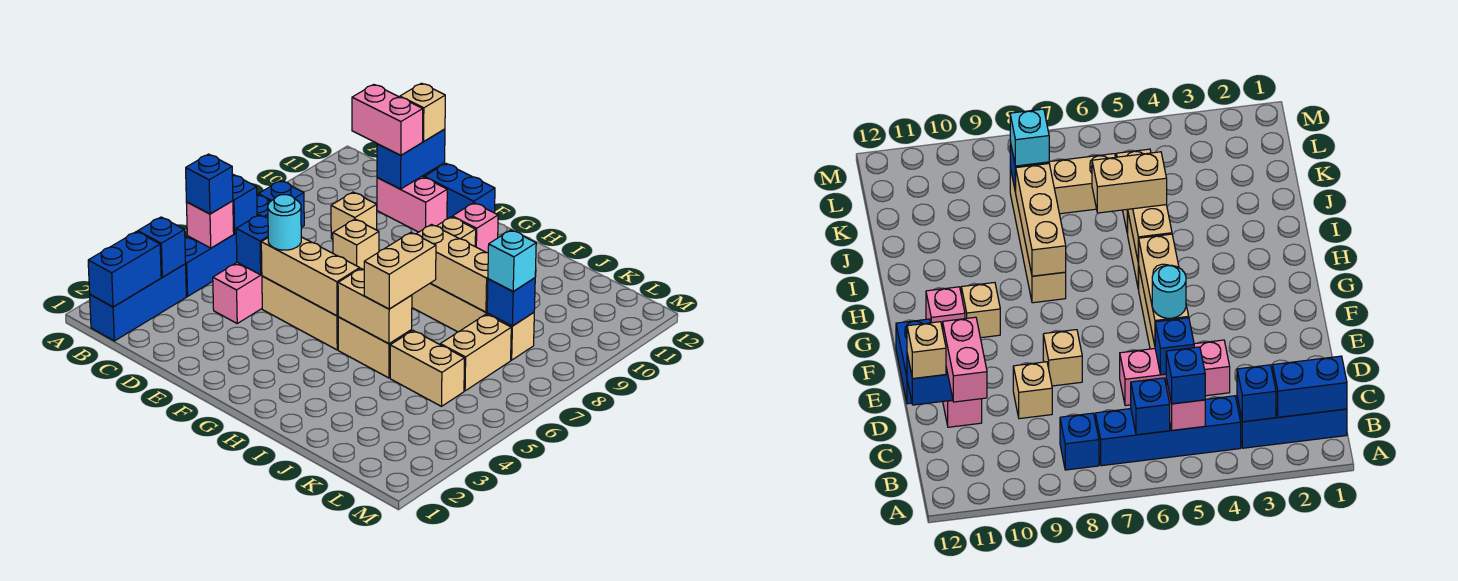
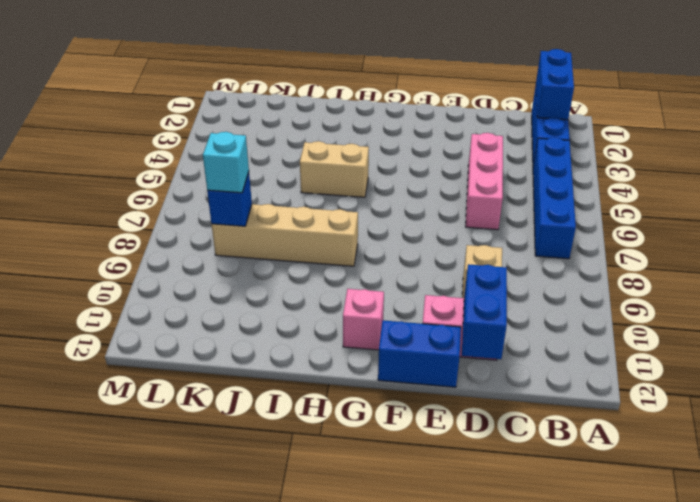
none -> blue brick B8 level 1
none -> tan brick E5:G5 level 1
none -> tan brick E8 level 1
none -> tan brick G10 level 1

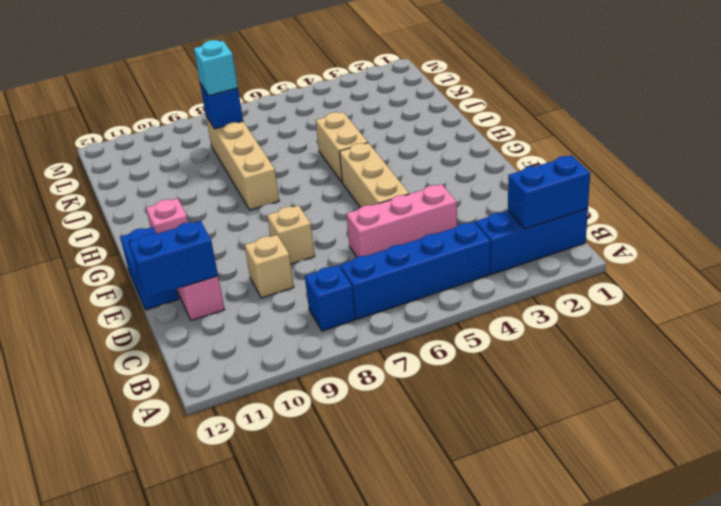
none -> tan brick G10 level 1
none -> tan brick J5:K5 level 1
none -> tan brick K6:K7 level 1
none -> blue brick B3 level 2

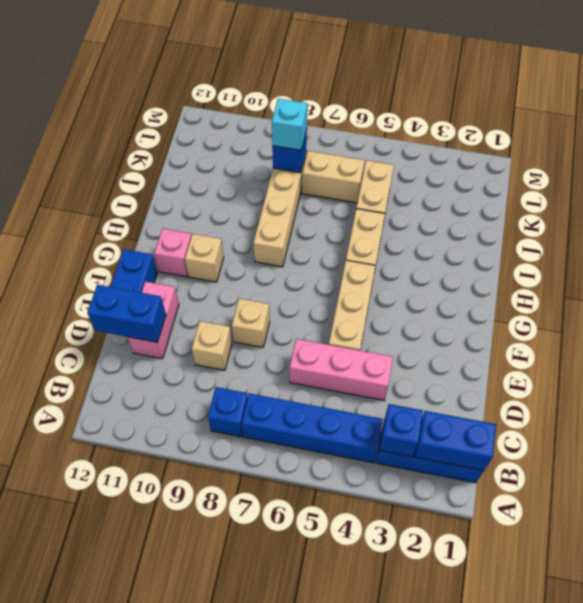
none -> pink brick B5 level 2
none -> blue brick B6 level 2
none -> blue brick D5 level 2
none -> tan brick E5:G5 level 2

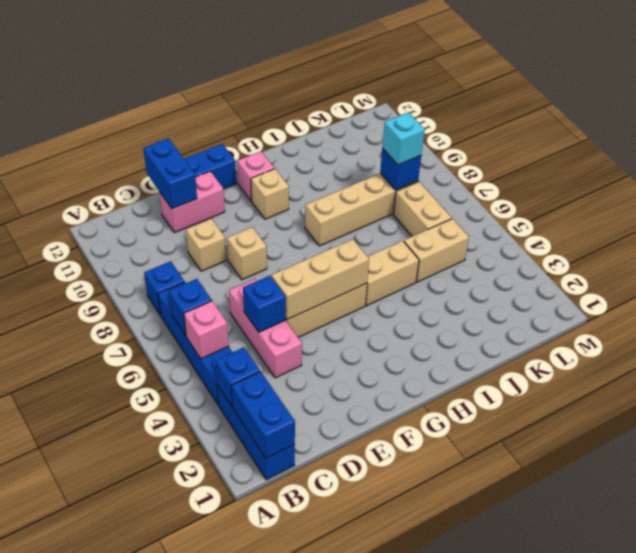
none -> tan brick H5:I5 level 2
none -> tan brick H8:J8 level 2
none -> blue brick B5 level 3
none -> pink brick C11:D11 level 3

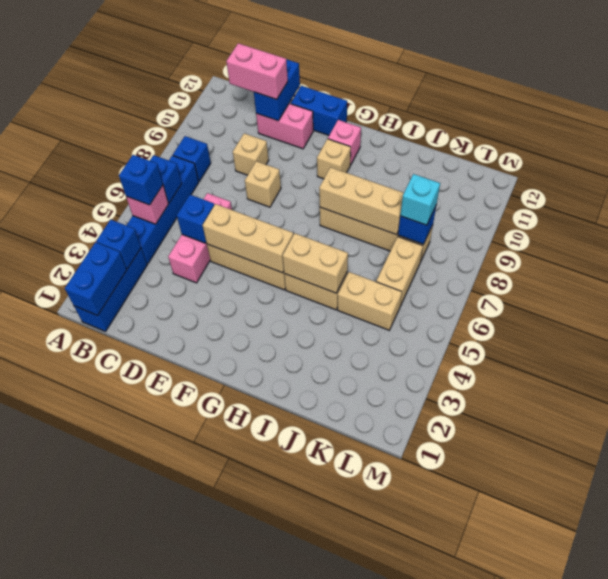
none -> tan brick D12 level 3
none -> cyan round brick E5 level 3
none -> tan brick I5:I6 level 3

